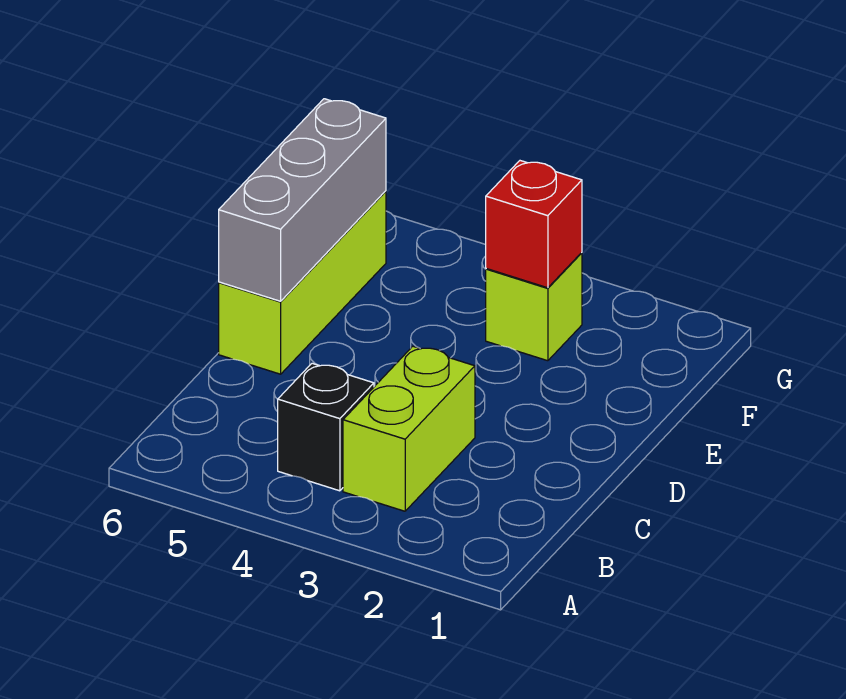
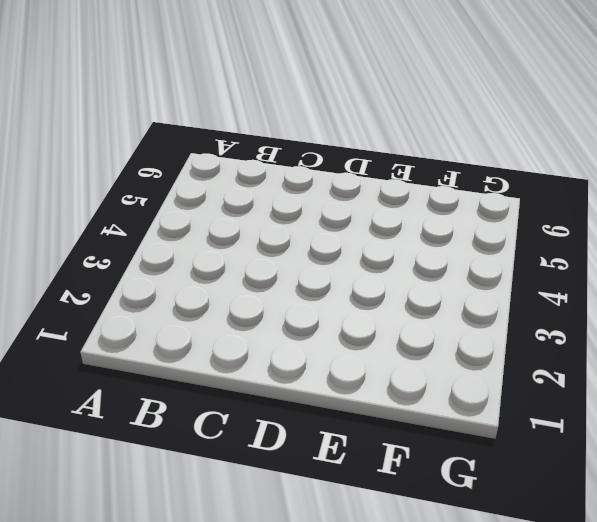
none -> lime brick B3:C3 level 1
none -> black brick B4 level 1

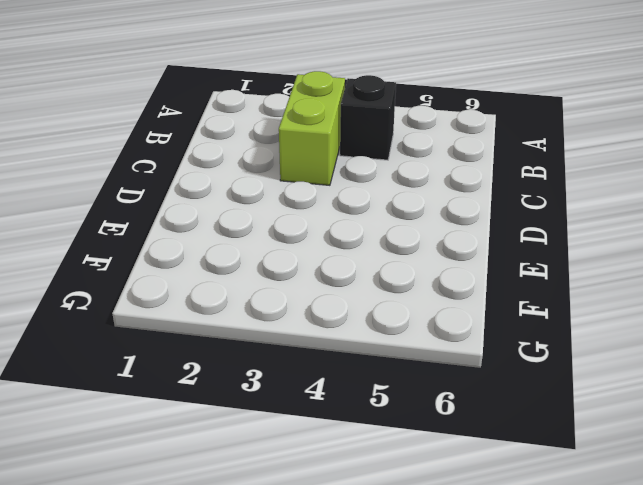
none -> lime brick D6:F6 level 1
none -> lime brick F3 level 1

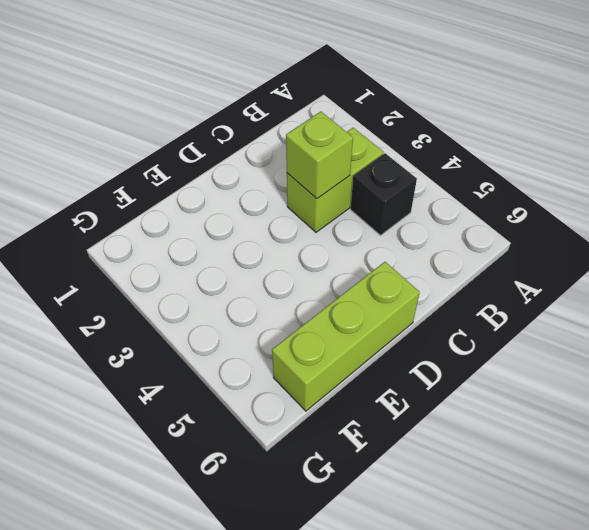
lime brick C3 level 2 -> lime brick F3 level 1
none -> grey brick D6:F6 level 2
none -> red brick F3 level 2

